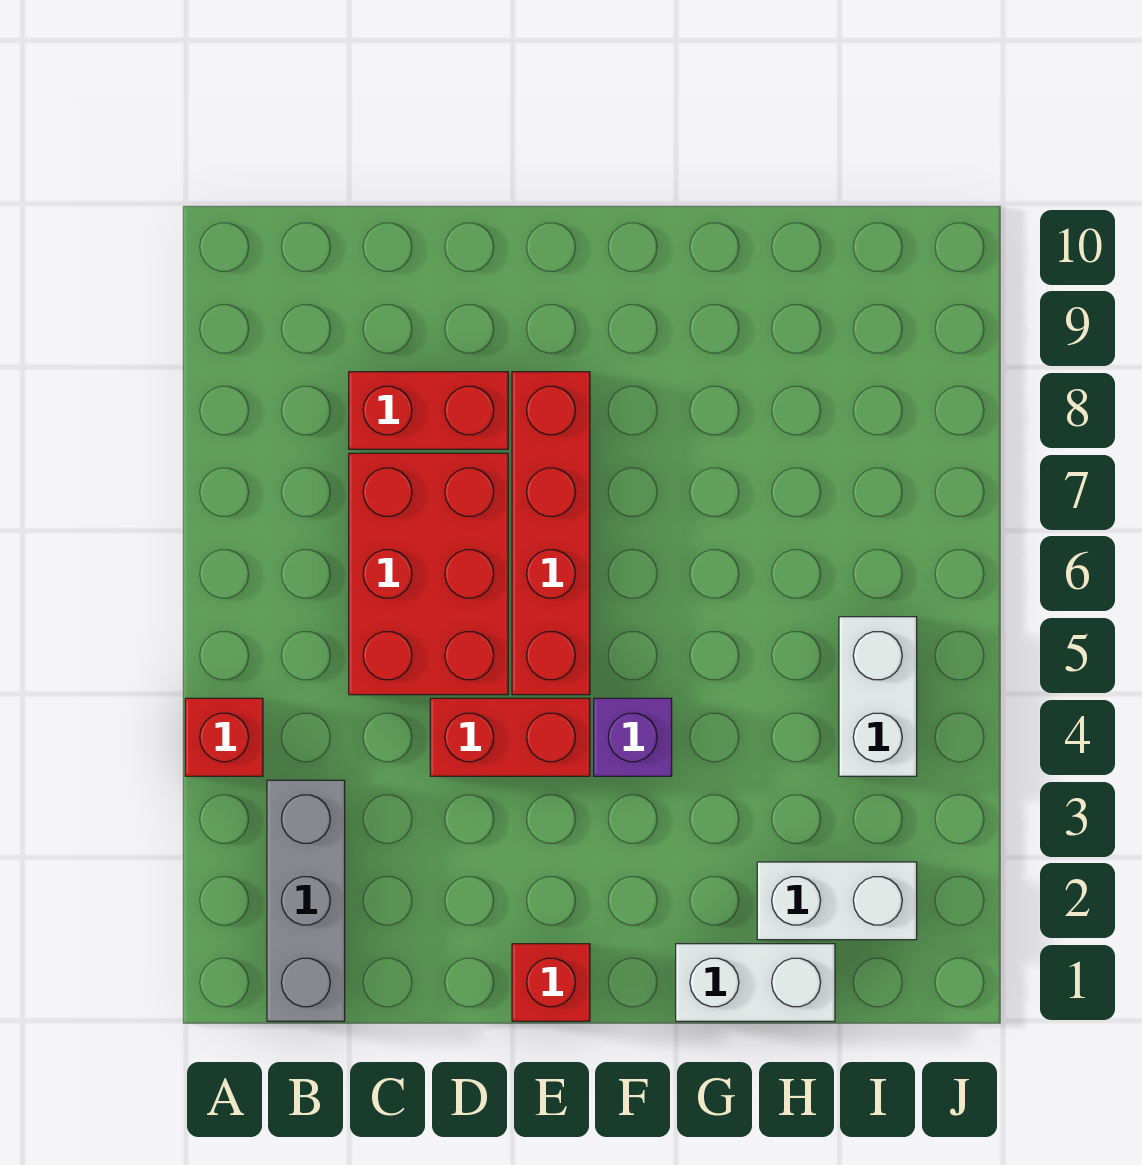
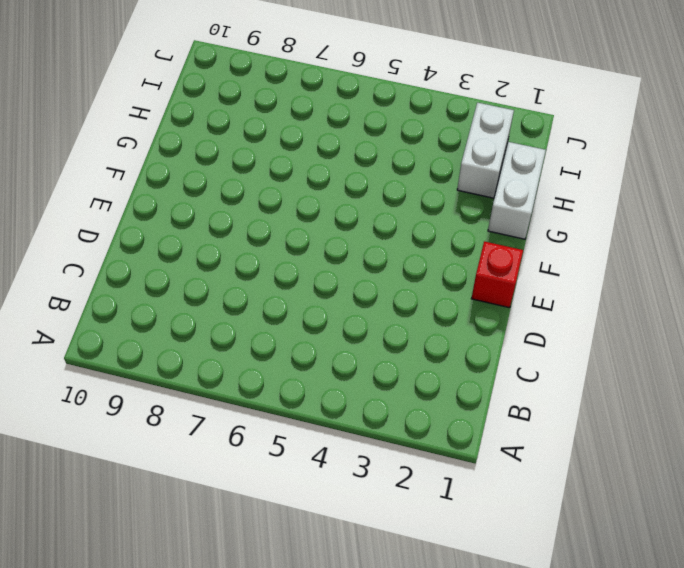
none -> red brick A4 level 1
none -> grey brick B1:B3 level 1

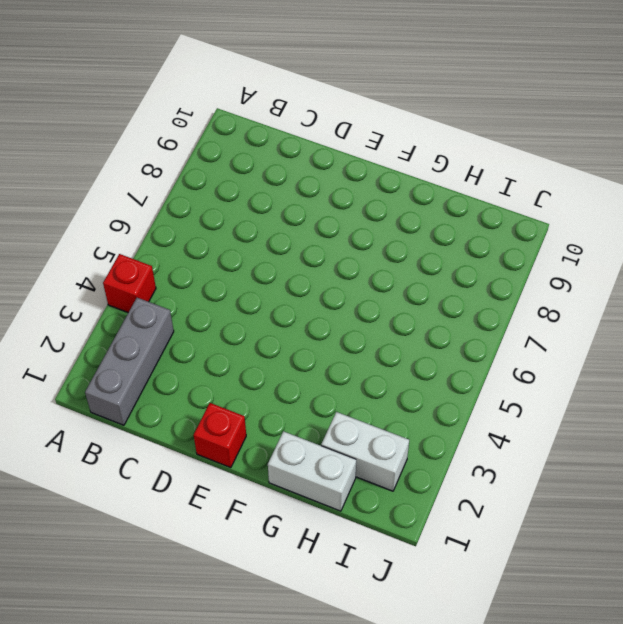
none -> red brick C5:D7 level 1
none -> red brick C8:D8 level 1

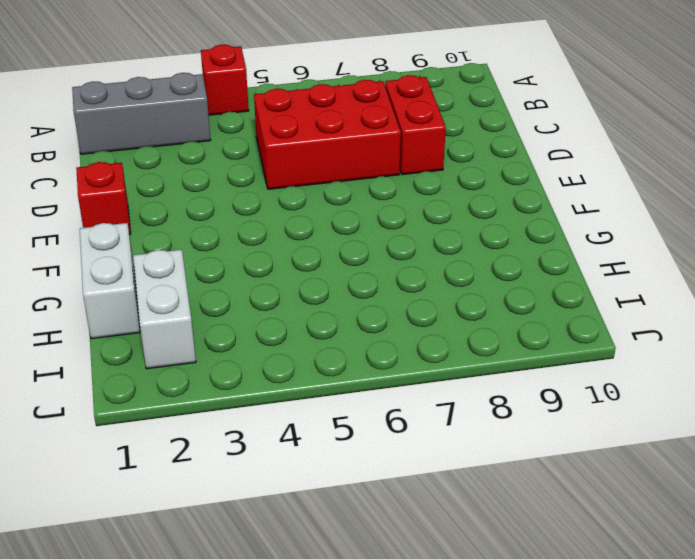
none -> red brick D4:E4 level 1
none -> red brick E5:E8 level 1

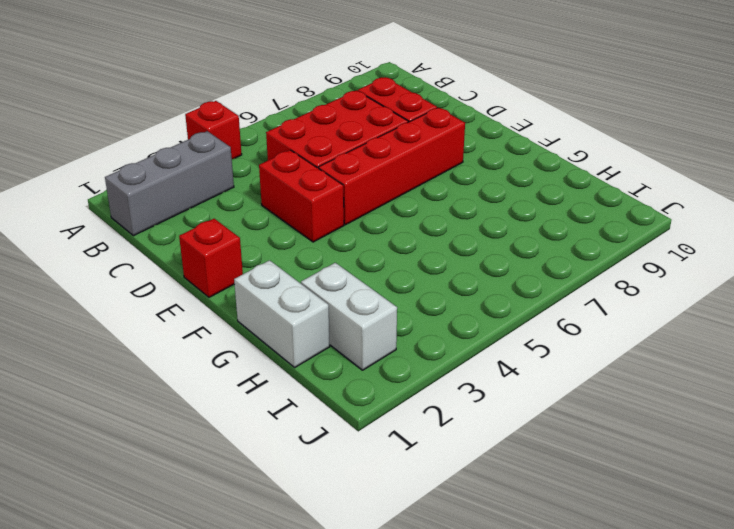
none -> purple brick F4 level 1
none -> white brick I4:I5 level 1

